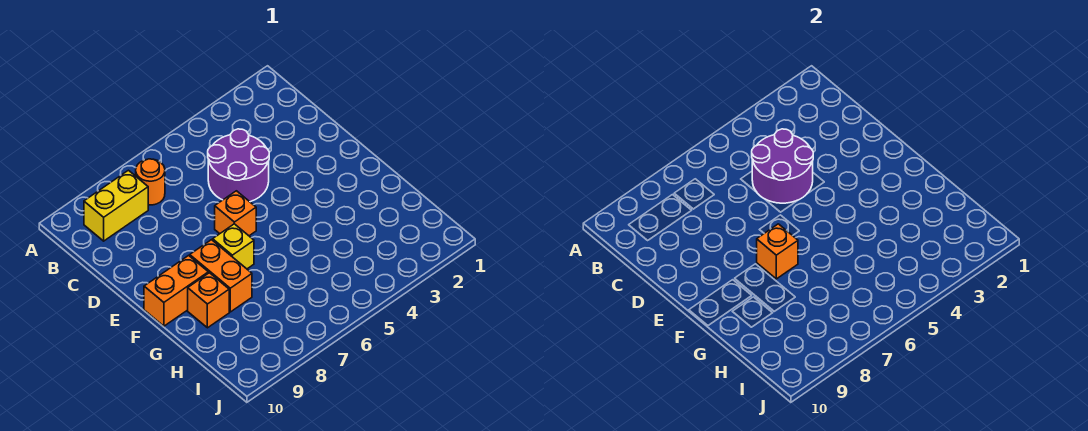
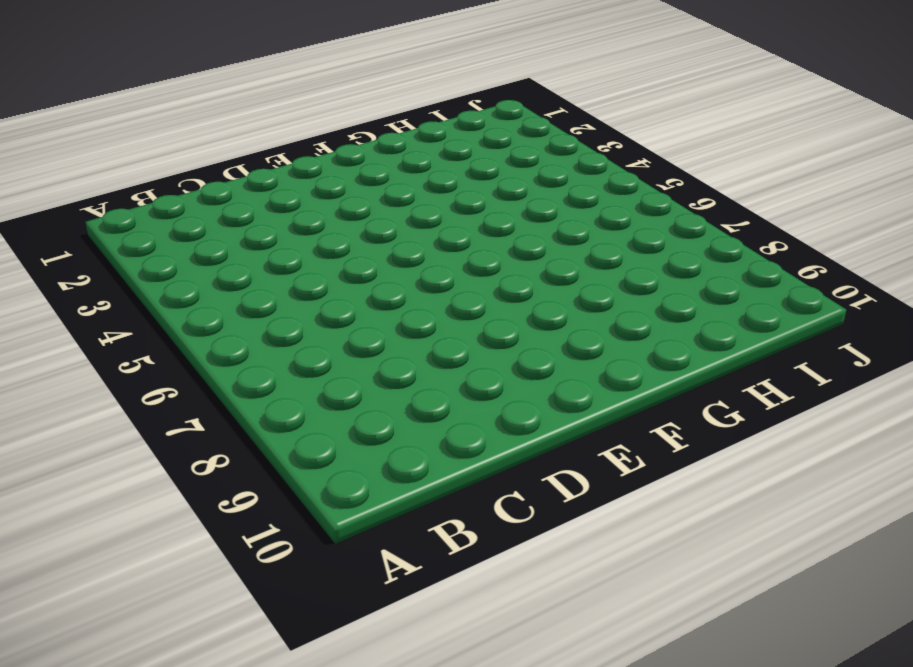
none -> orange round brick B7 level 1
none -> yellow brick B8:B9 level 1

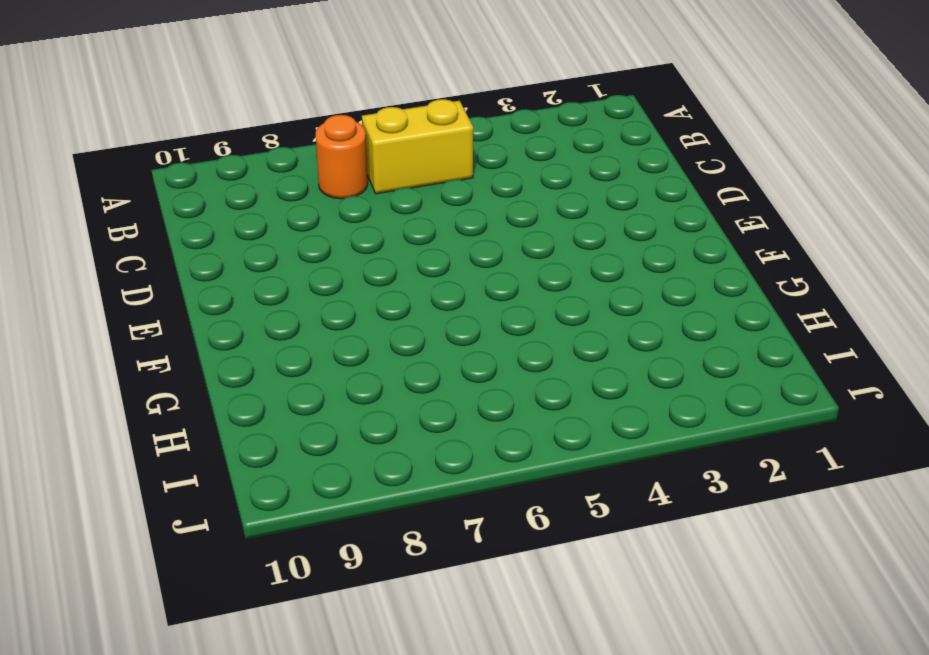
yellow brick B5:B6 level 1 -> yellow brick B8:B9 level 1
none -> purple round brick C4:D5 level 1
none -> orange brick E6 level 1

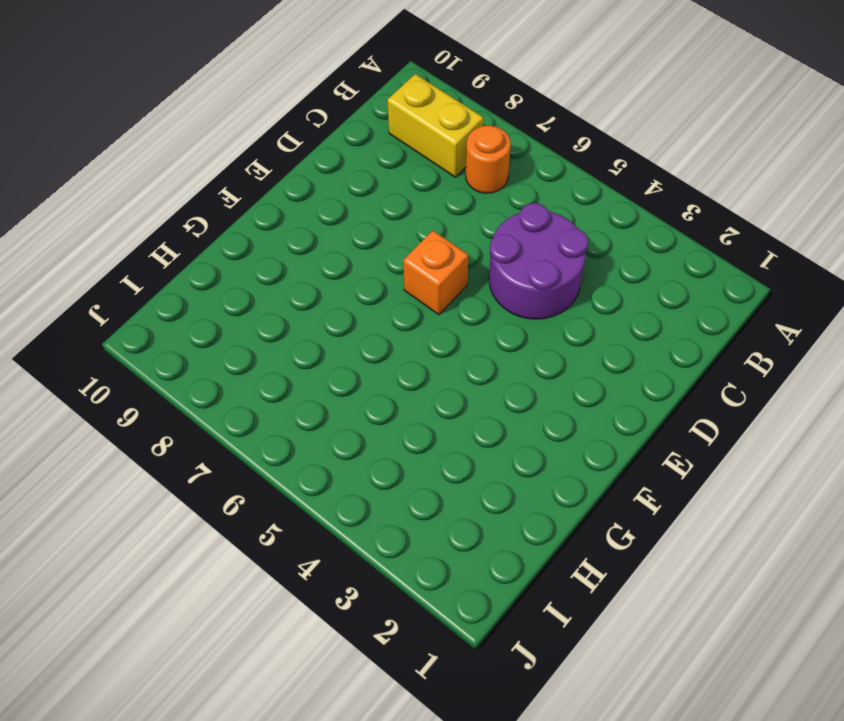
none -> yellow brick F7 level 1
none -> orange brick F8:G8 level 1

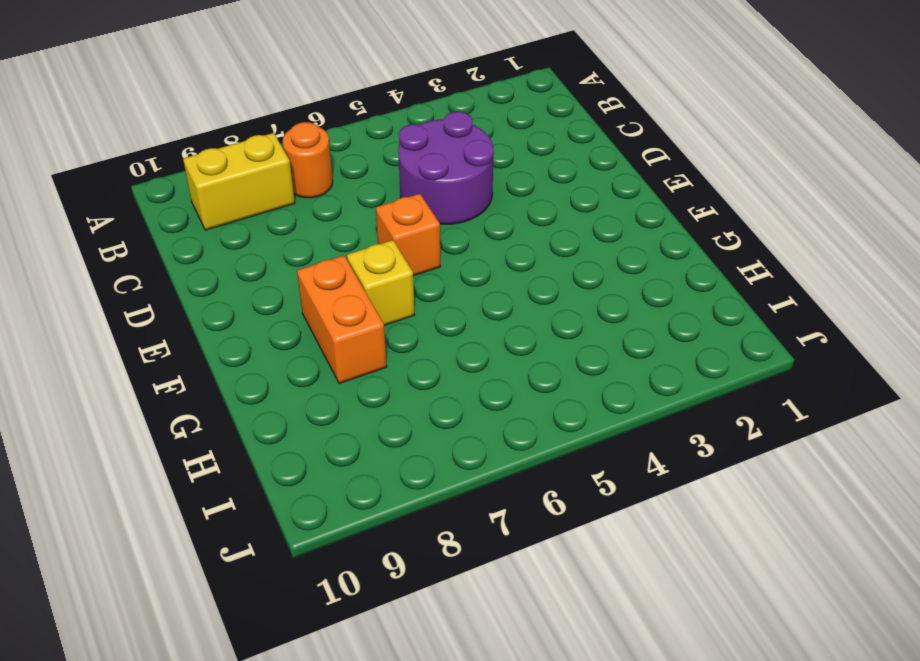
none -> orange brick F9:F10 level 1
none -> orange brick G9 level 1

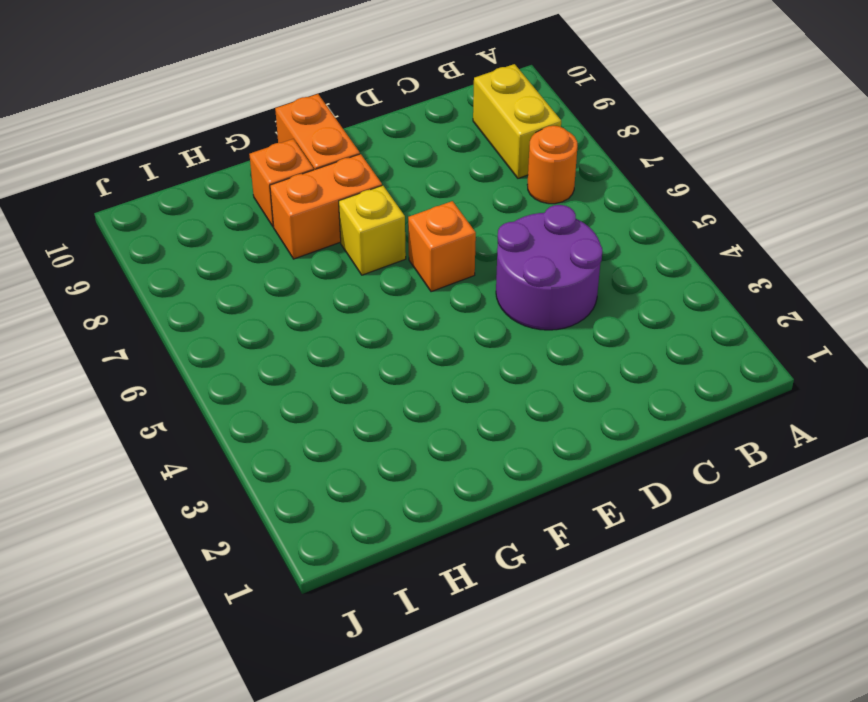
none -> purple round brick C4:D5 level 2
none -> orange brick F7 level 2

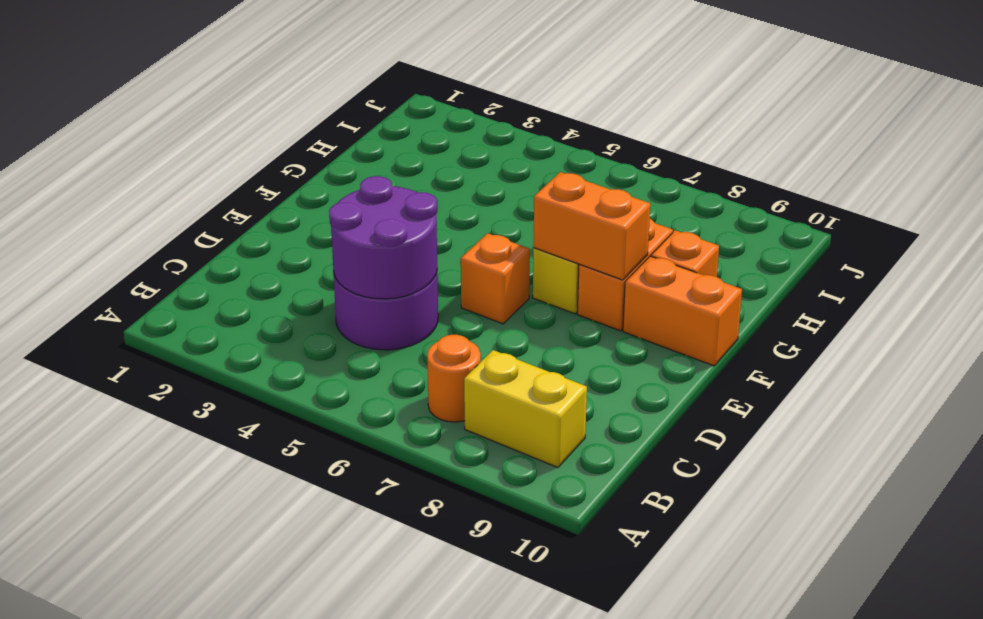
orange brick F7:F8 level 2 -> orange brick F7 level 2

